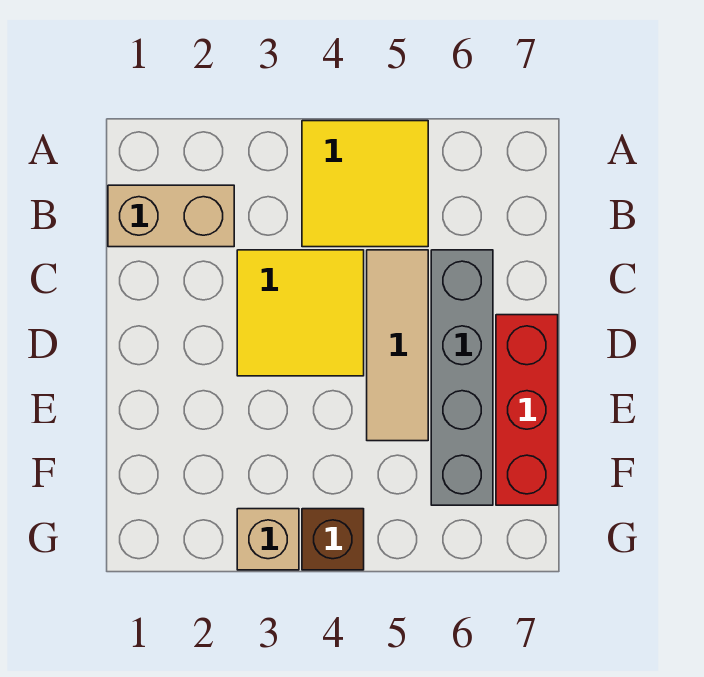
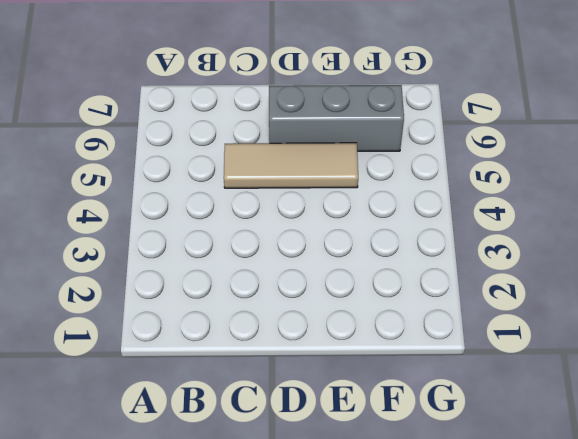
grey brick D6:F6 level 1 -> grey brick C6:F6 level 1
none -> yellow tile A4:B5 level 1
none -> tan brick B1:B2 level 1

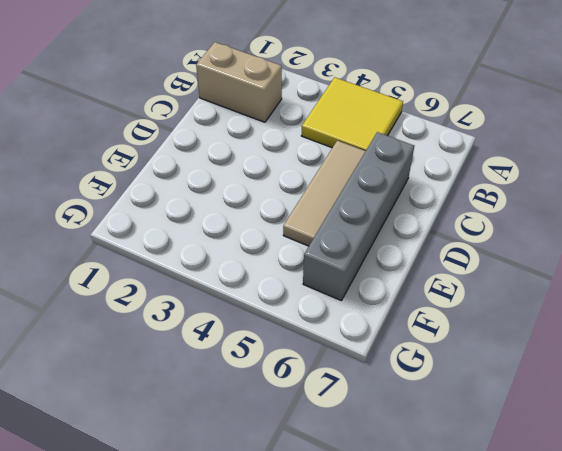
none -> yellow tile C3:D4 level 1
none -> red brick D7:F7 level 1

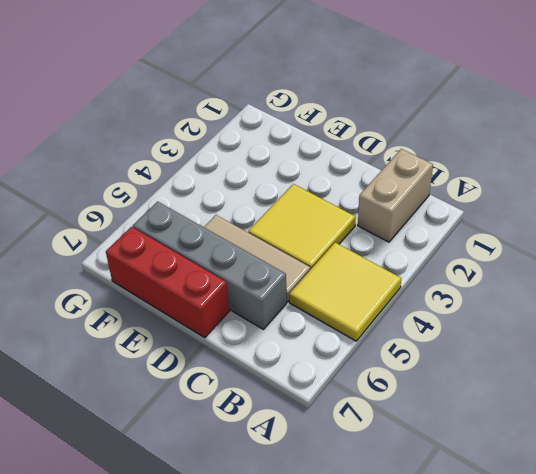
none -> tan brick G3 level 1
none -> brown brick G4 level 1

